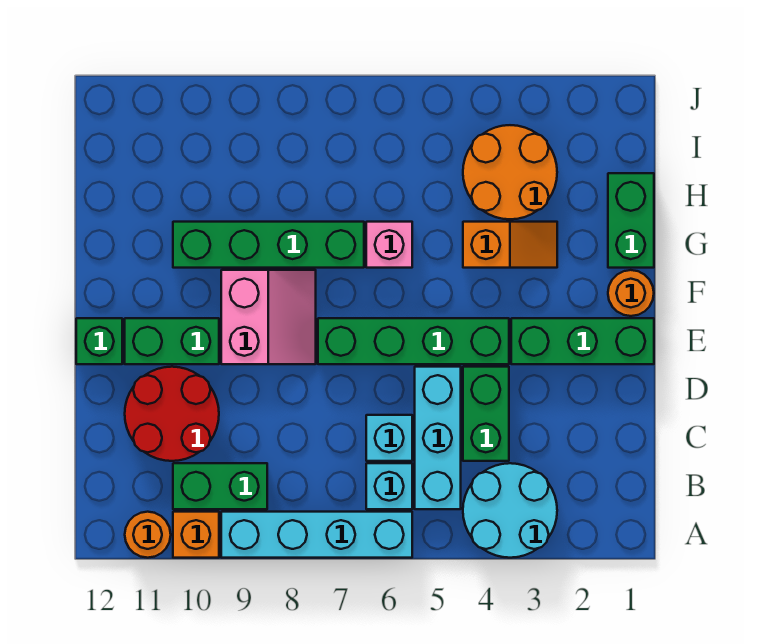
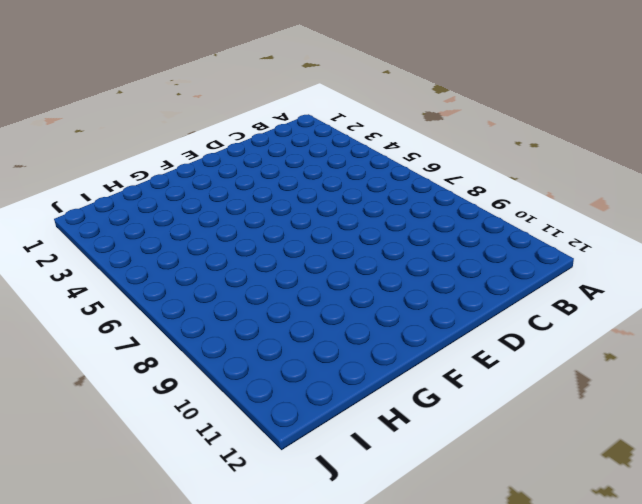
none -> cyan round brick A3:B4 level 1
none -> cyan brick A6:A9 level 1
none -> orange brick A10 level 1

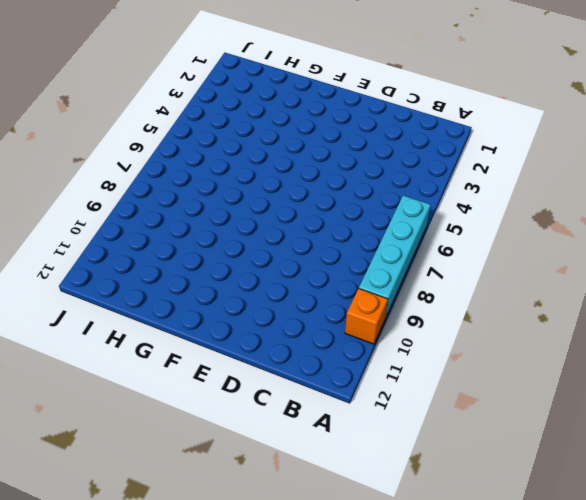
none -> cyan round brick A3:B4 level 1
none -> orange round brick A11 level 1
none -> cyan brick B5:D5 level 1

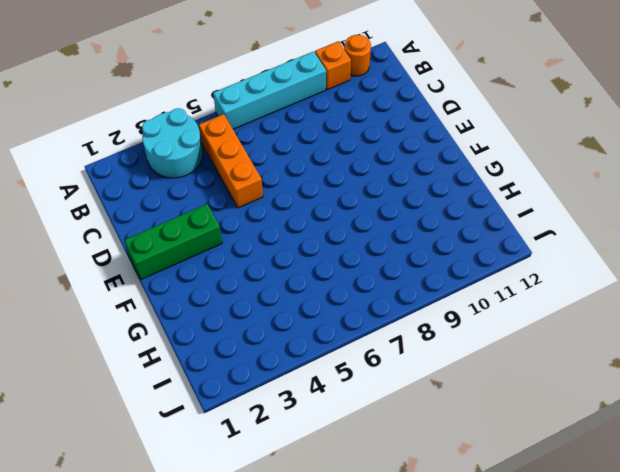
orange brick B5:D5 level 1 -> cyan brick B5:D5 level 1
none -> cyan brick B6 level 1
none -> green brick B9:B10 level 1
none -> green brick C4:D4 level 1

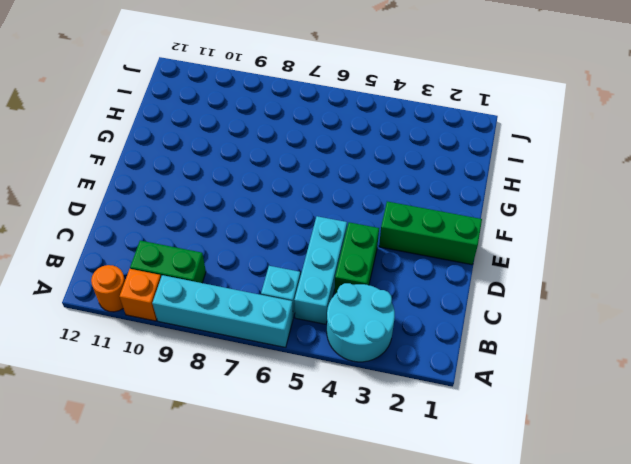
none -> cyan brick C6 level 1
none -> red round brick C10:D11 level 1
none -> green brick E4:E7 level 1

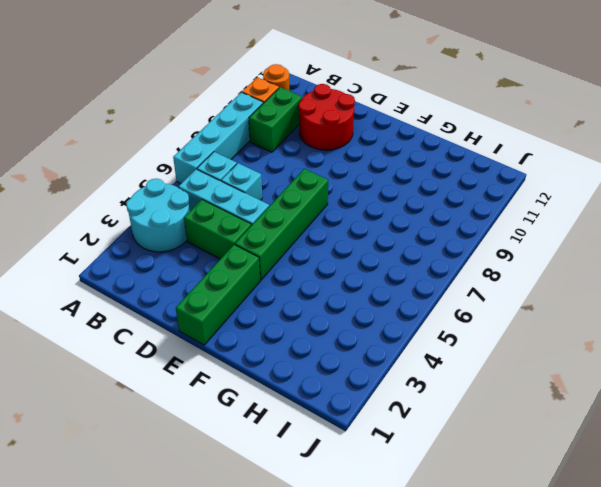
none -> pink slope E8:F9 level 1 top 9
none -> green brick E10:E11 level 1
none -> green brick E12 level 1

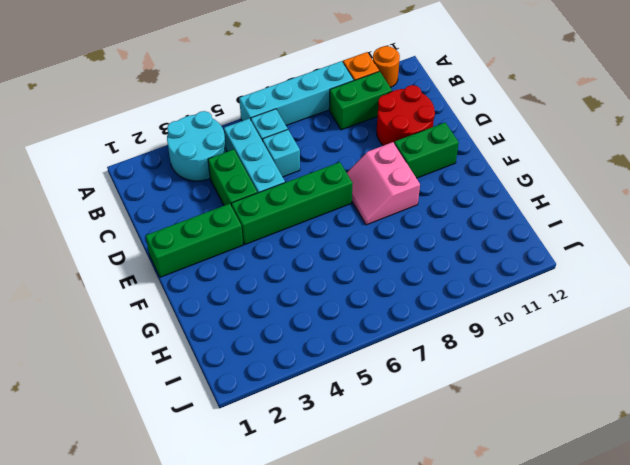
none -> green brick E12 level 1
none -> orange round brick F1 level 1
none -> green brick G1:H1 level 1

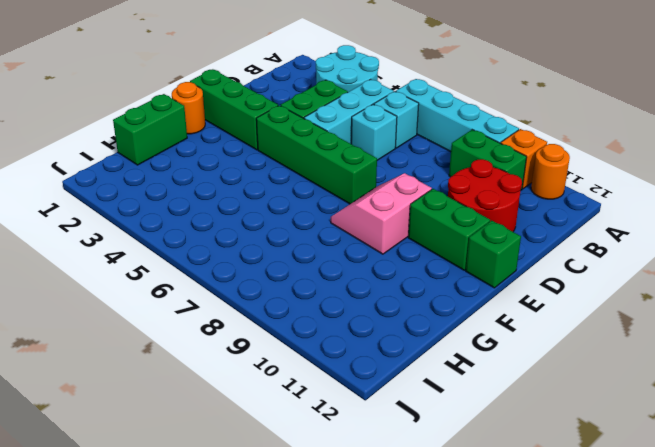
none -> orange slope G3:G4 level 1 top 4
none -> pink brick G6 level 1
none -> green brick G7:G10 level 1

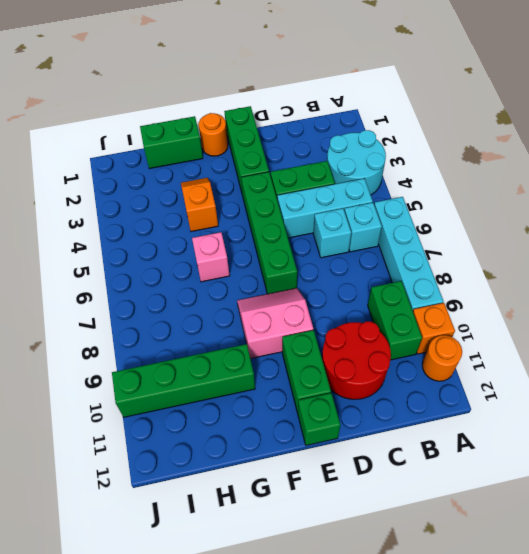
green brick G10:J10 level 1 -> green brick G7:G10 level 1
none -> orange round brick H3:I4 level 1

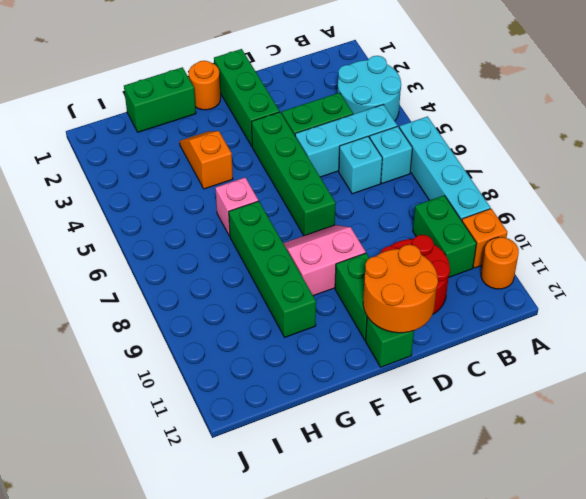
orange round brick D11:E12 level 2 -> orange round brick H3:I4 level 1

